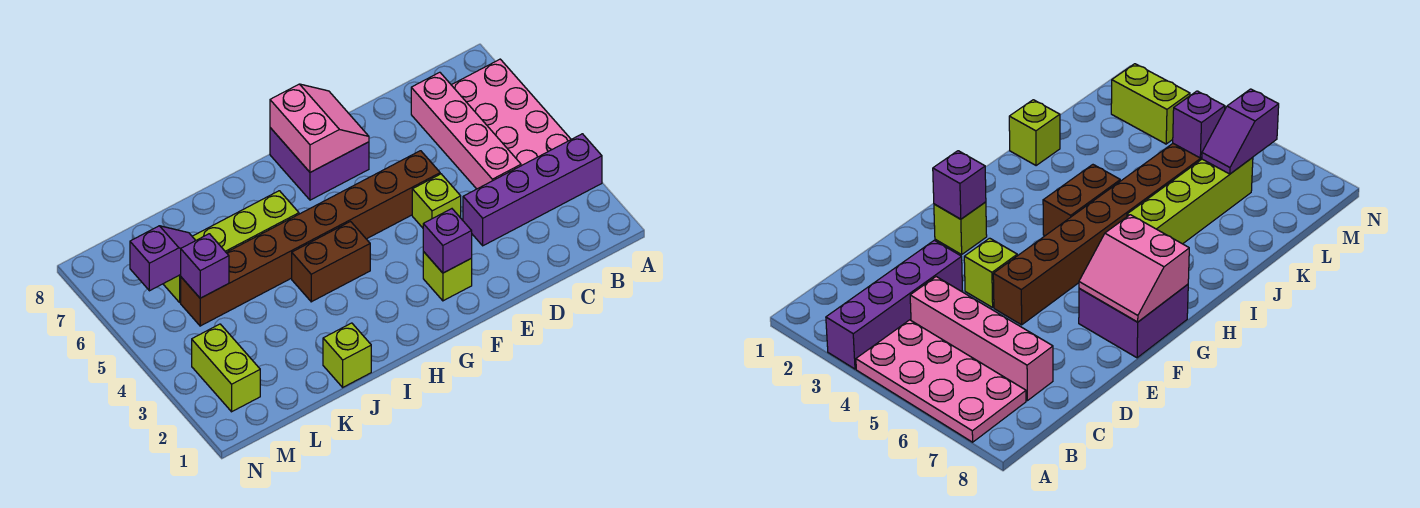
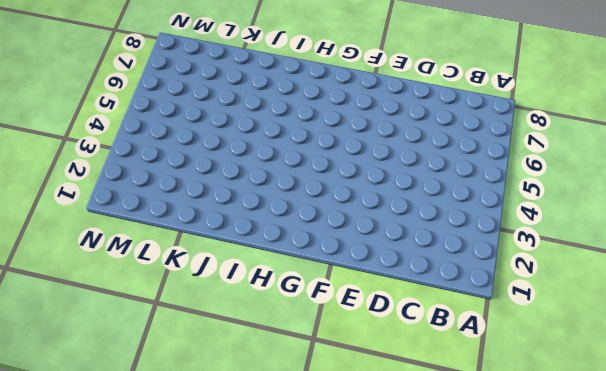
none -> purple brick A3:D3 level 1
none -> pink plate A4:B7 level 1
none -> pink brick C4:C7 level 1

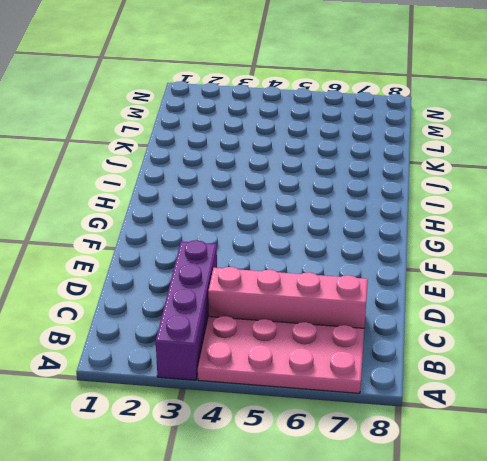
none -> lime brick E4 level 1
none -> brown brick E5:L5 level 1
none -> lime brick F2 level 1

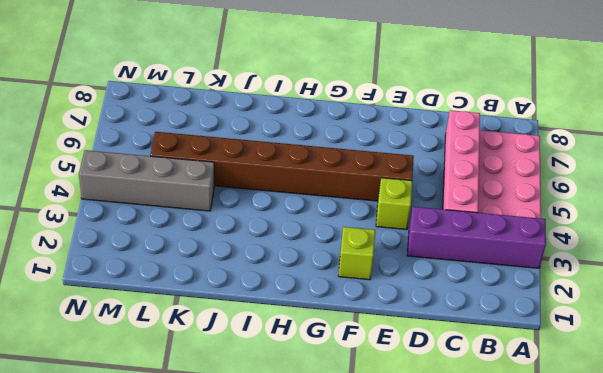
grey brick K4:N4 level 1 -> none
none -> purple brick F7:G8 level 1
none -> brown brick H4:I4 level 1
none -> lime brick I6:L6 level 1

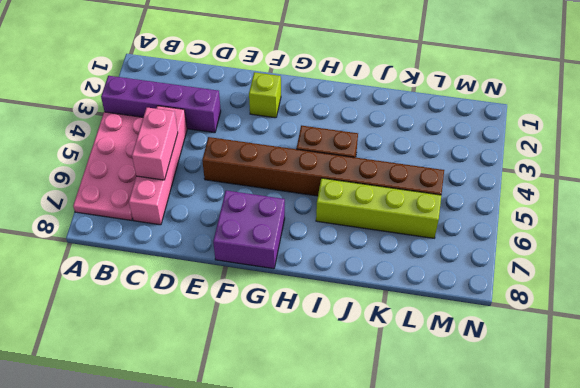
pink brick C5:C6 level 2 -> none
none -> lime brick E4 level 1
none -> lime brick J1 level 1
none -> lime brick M2:M3 level 1

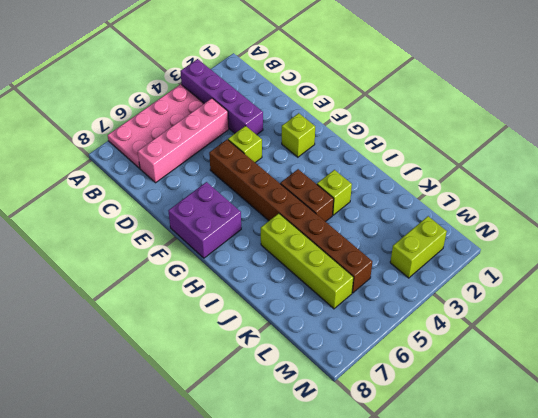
lime brick I3 level 1 -> lime brick J1 level 1
none -> purple brick F2 level 2
none -> pink slope F7:G8 level 2 top G
none -> purple brick L5 level 2

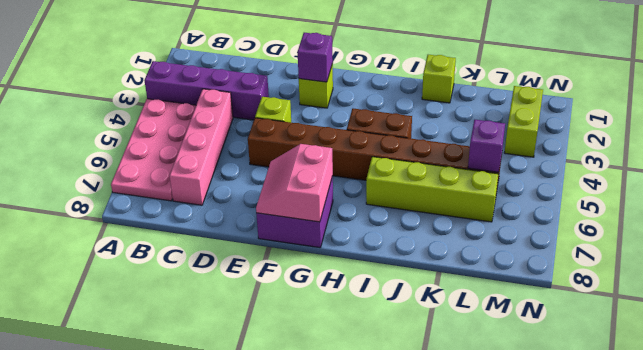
none -> purple slope L6:M6 level 2 top M

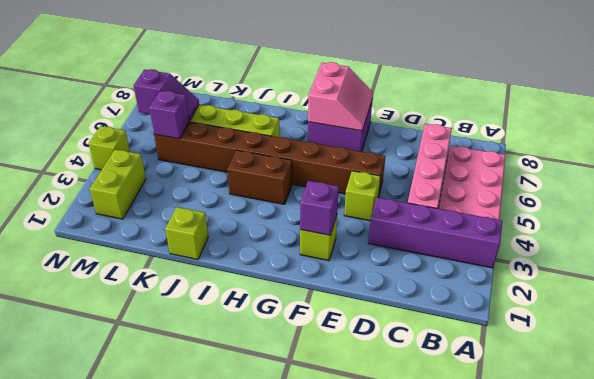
lime brick N4 level 1 -> none

